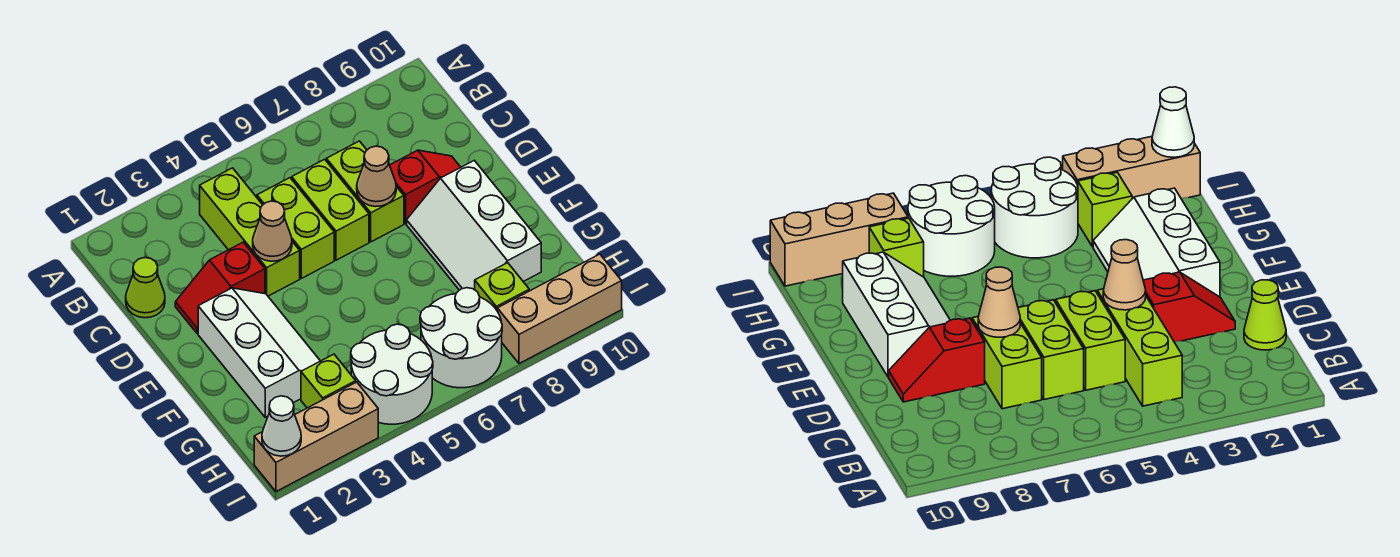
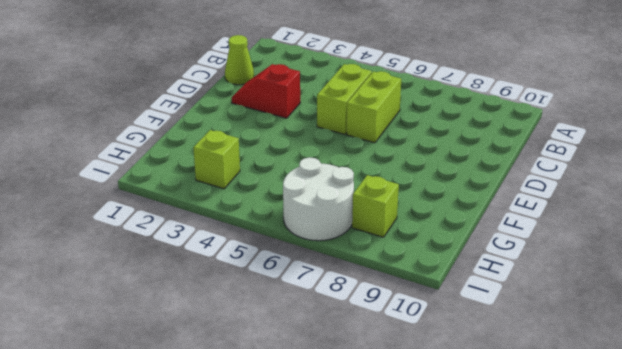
none -> lime brick B4:D4 level 1
none -> lime brick C7:D7 level 1
none -> red slope D8:D9 level 1 top 8

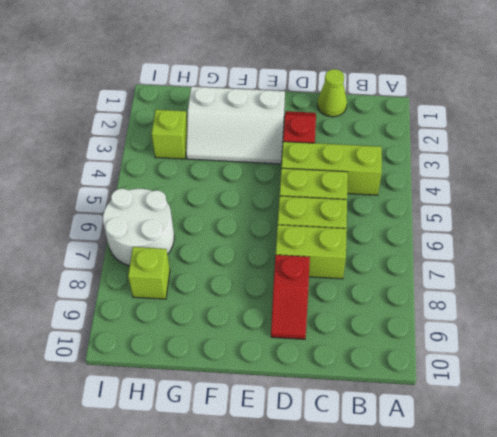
none -> white slope E8:G9 level 1 top 9
none -> white round brick H4:I5 level 1
none -> tan brick I1:I3 level 1

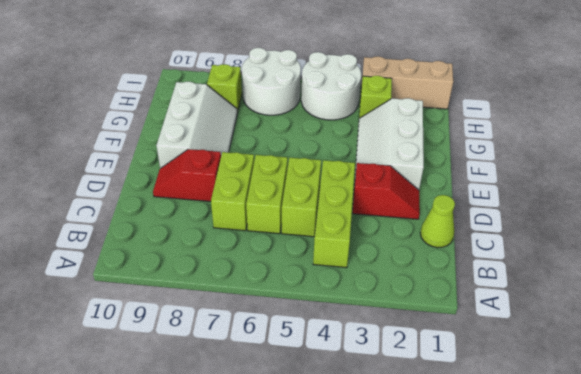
none -> tan brick I8:I10 level 1
none -> tan cone D4 level 2
none -> tan cone D7 level 2

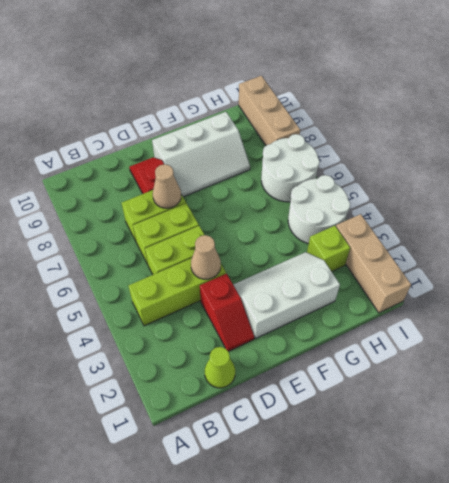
none -> lime brick H8 level 1
none -> white cone I1 level 2

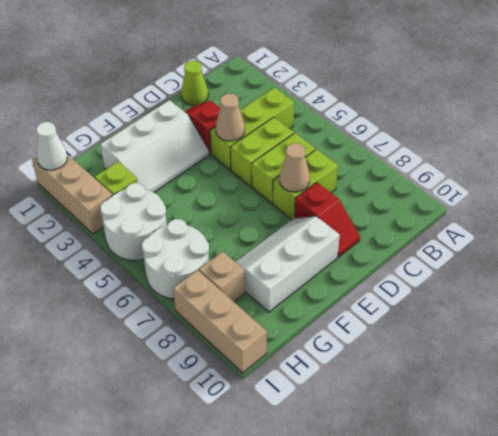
tan brick H8 level 1 -> lime brick H8 level 1

